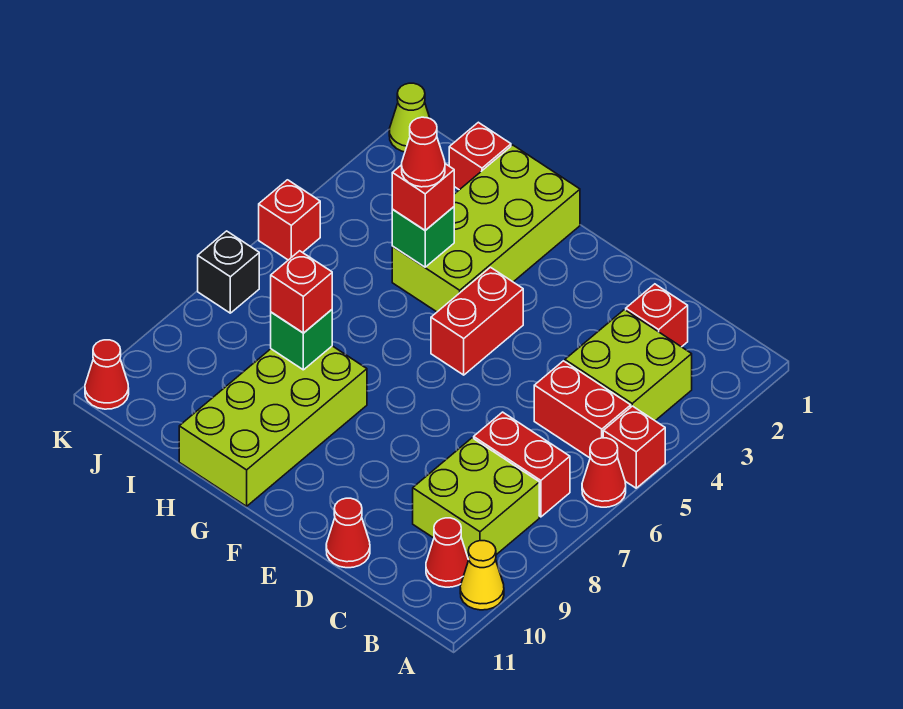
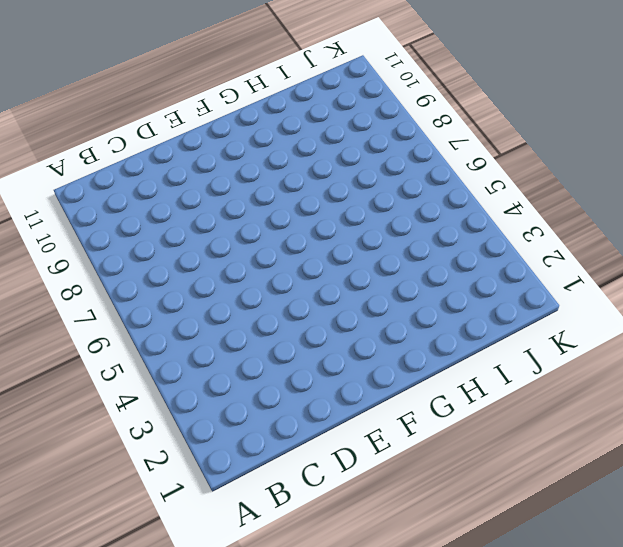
none -> red brick A5 level 1
none -> red cone A6 level 1
none -> yellow cone A10 level 1

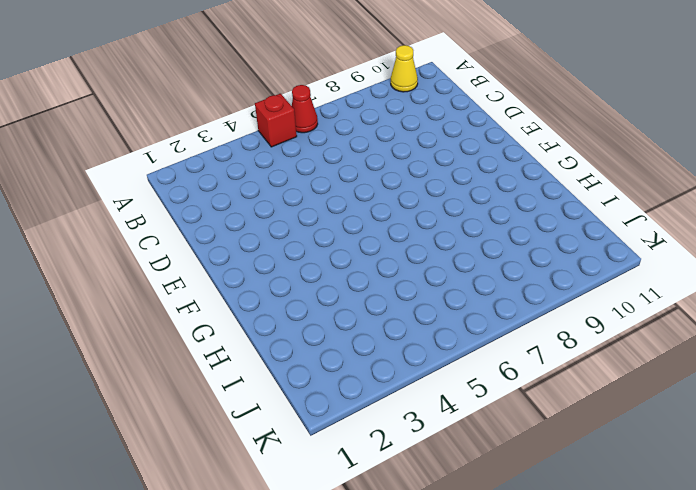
none -> lime brick B3:C4 level 1
none -> red brick B5:C5 level 1
none -> red brick B7:C7 level 1

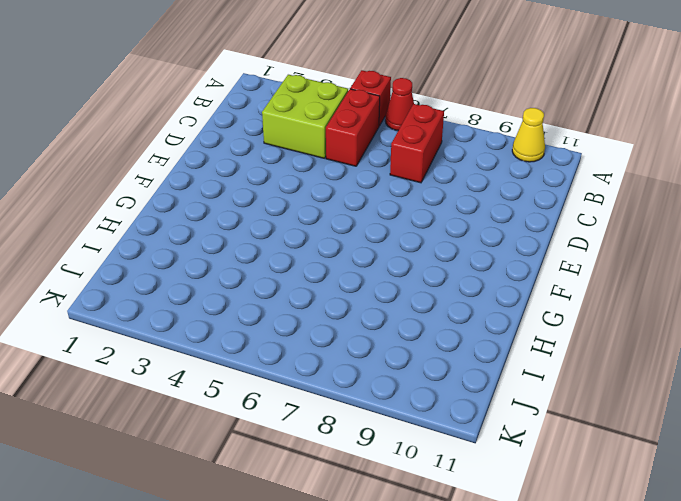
none -> lime brick B8:C9 level 1
none -> red cone B10 level 1
none -> red brick C2 level 1

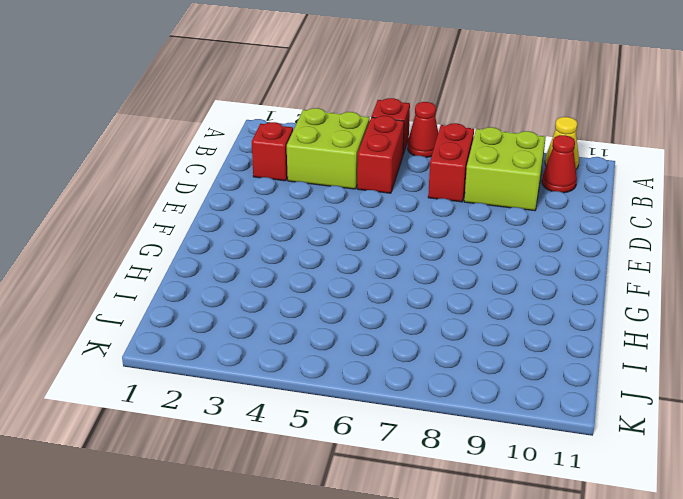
none -> red cone D11 level 1
none -> red brick F4:F5 level 1
none -> lime brick G1:H4 level 1

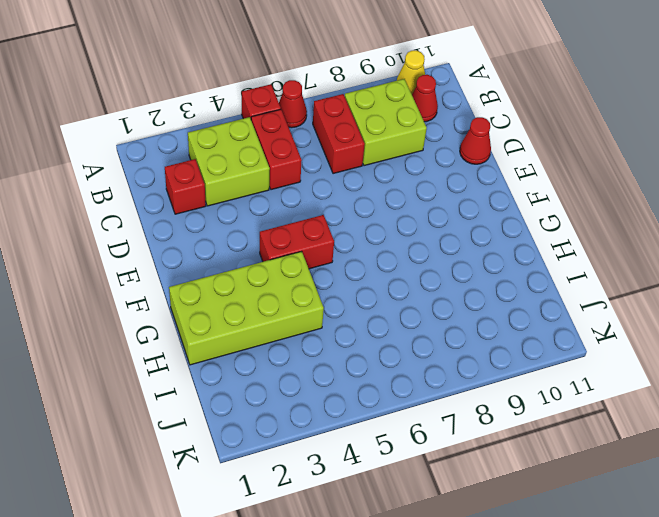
none -> lime brick G8:H11 level 1
none -> red brick I1 level 1
none -> lime cone K1 level 1

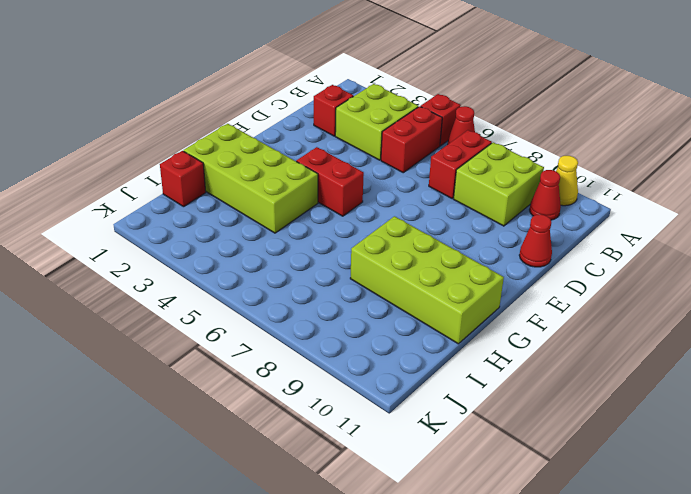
none -> lime cone K1 level 1
none -> red brick K5 level 1
none -> black brick K7 level 1

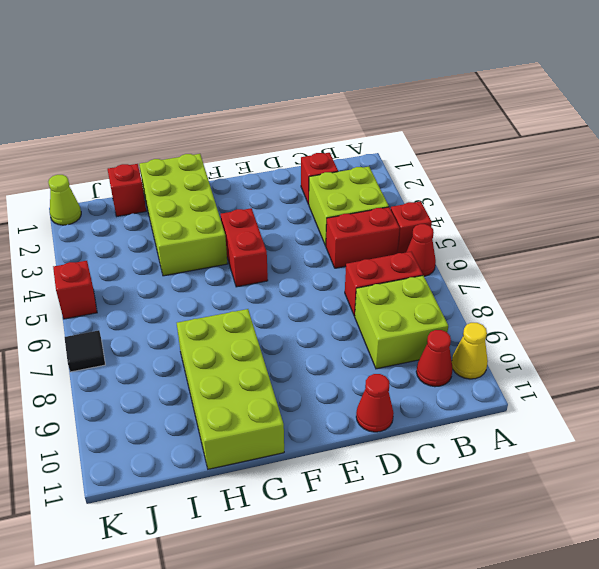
black tile K7 level 1 -> black brick K7 level 1
none -> red cone K11 level 1
none -> green brick H4 level 2
none -> green brick H8 level 2

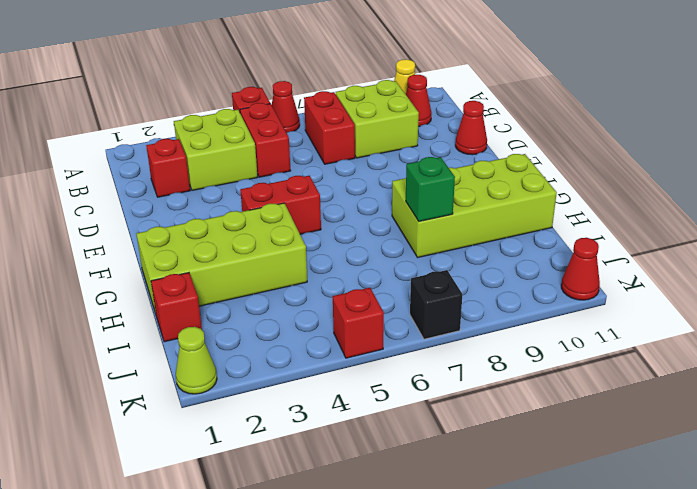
none -> green brick H4 level 2
none -> red brick H4 level 3
none -> red brick H8 level 3

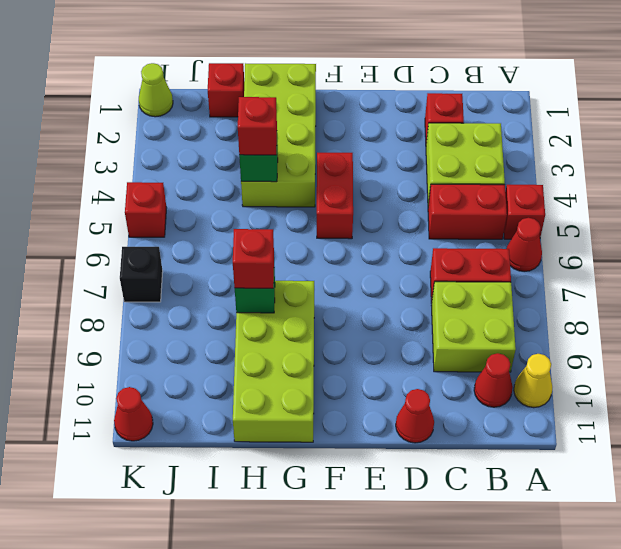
none -> red cone H4 level 4

